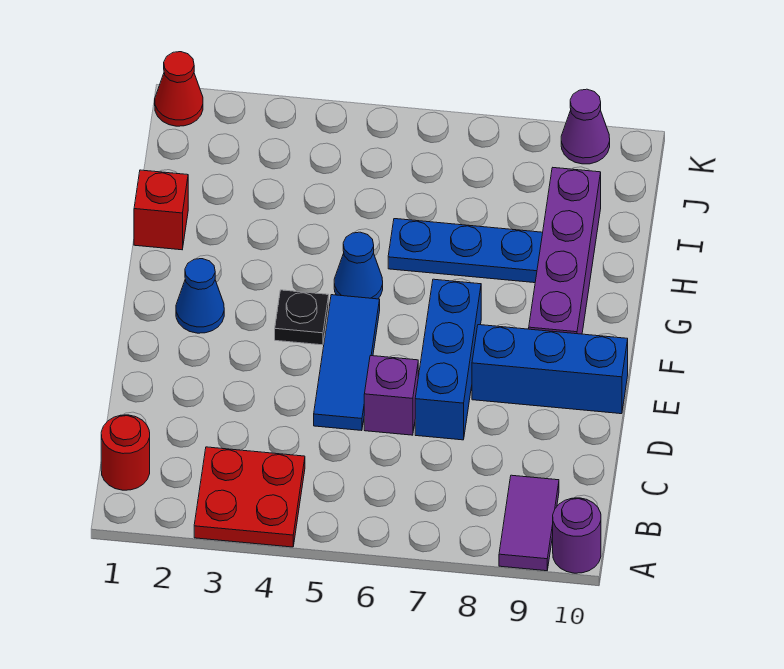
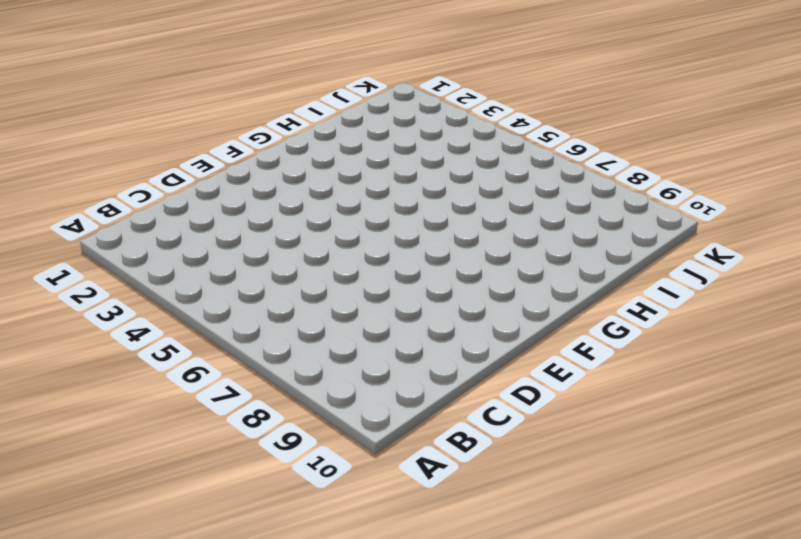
none -> red plate A3:B4 level 1
none -> purple tile A9:B9 level 1
none -> purple round brick A10 level 1

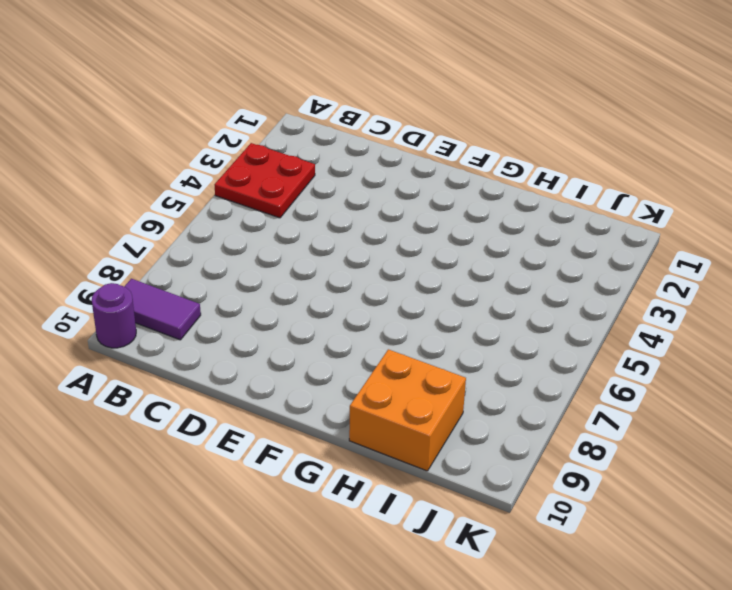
orange brick H9:I10 level 1 -> purple brick F9:I9 level 1
none -> red round brick B1 level 1
none -> blue tile D5:F5 level 1
none -> purple brick D6 level 1

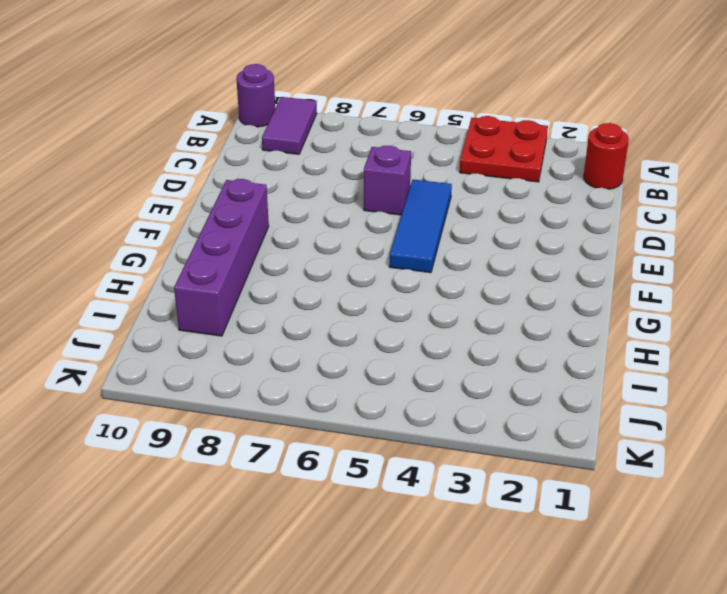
none -> blue brick D7:F7 level 1
none -> blue brick E8:E10 level 1
none -> blue cone F2 level 1

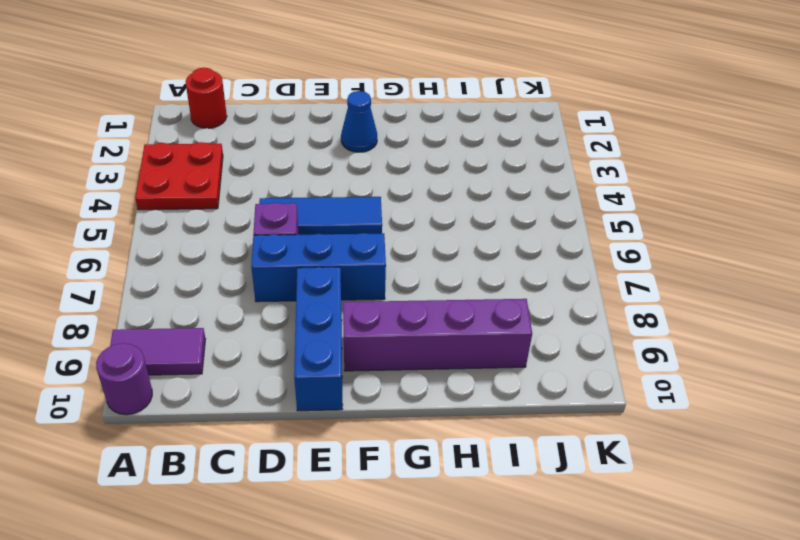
none -> black plate F4 level 1
none -> blue cone G5 level 1
none -> red brick H1 level 1

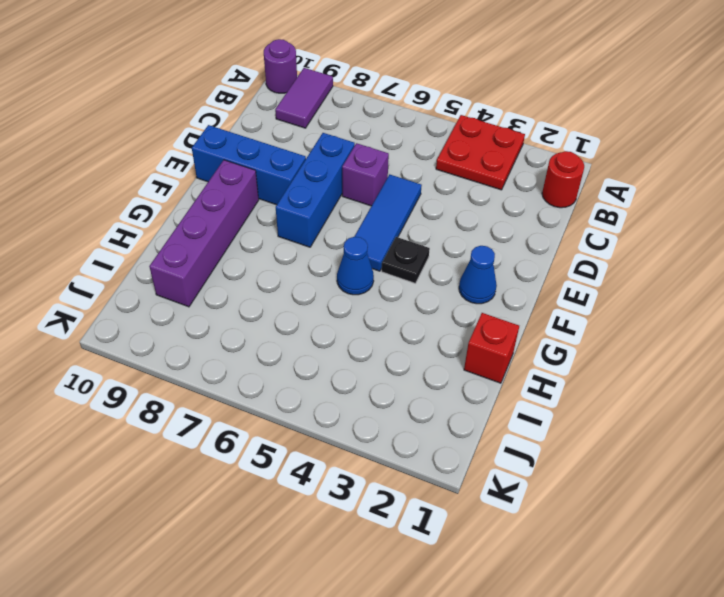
none -> blue plate H6:H8 level 1
none -> red cone K1 level 1
none -> purple cone K9 level 1

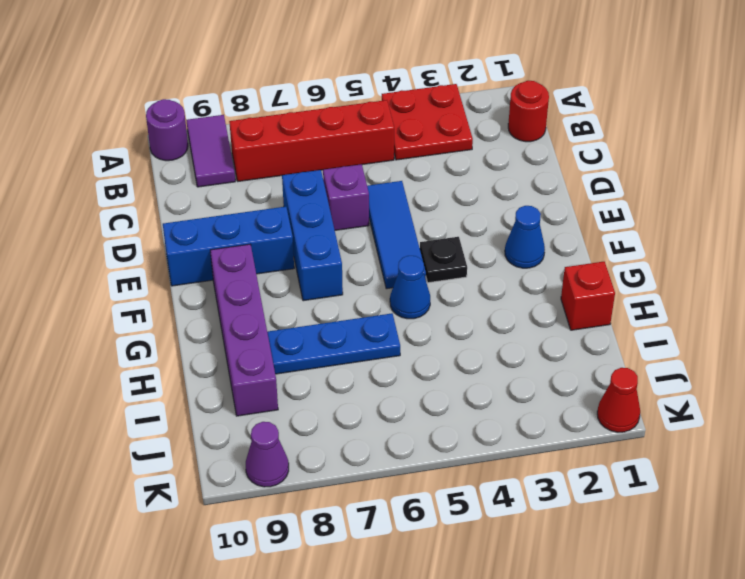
red brick B5:B8 level 1 -> none

